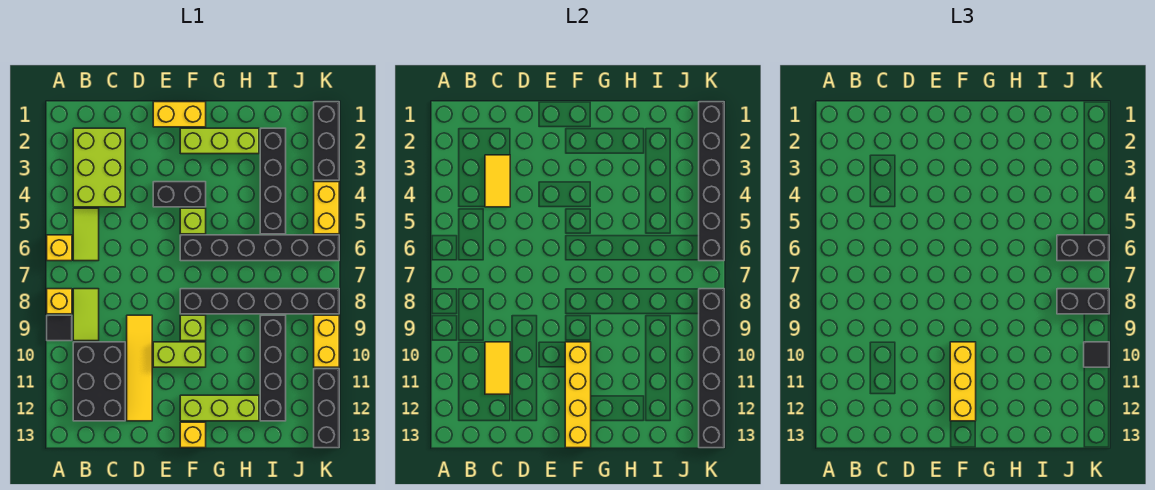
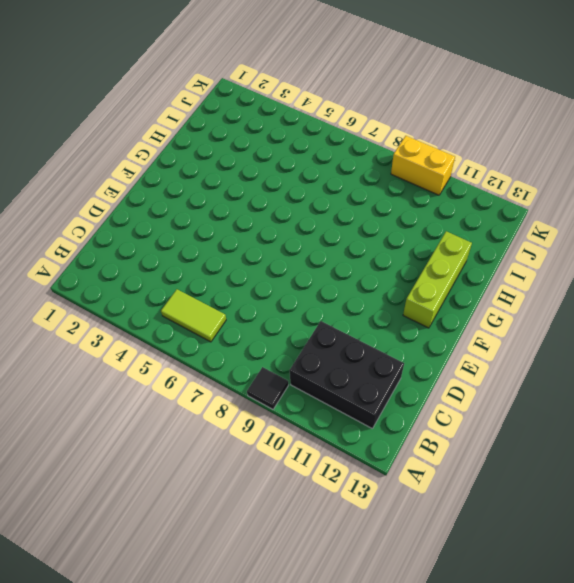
none -> yellow brick A6 level 1
none -> yellow brick A8 level 1
none -> lime brick B2:C4 level 1
none -> lime tile B8:B9 level 1

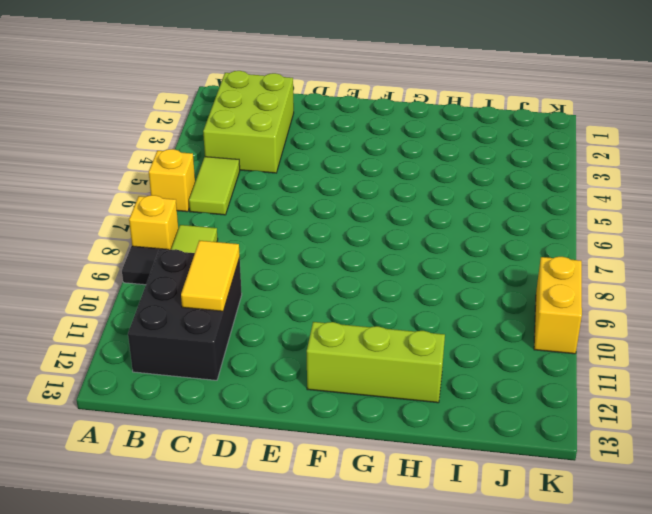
none -> yellow tile D9:D12 level 1
none -> yellow brick E1:F1 level 1
none -> black brick E4:F4 level 1
none -> lime brick E10:F10 level 1

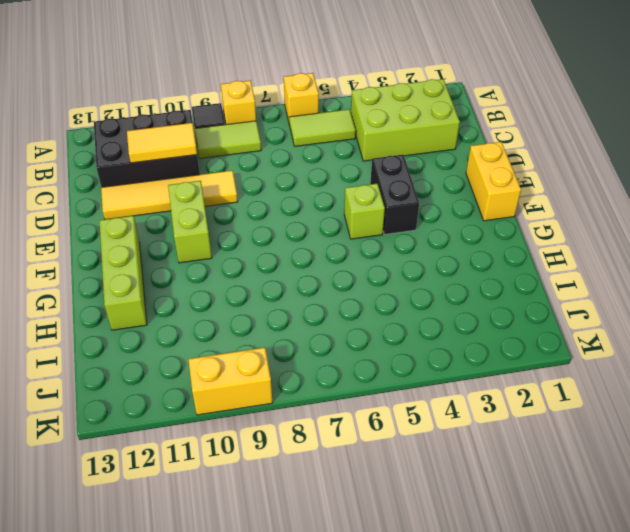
none -> lime brick F2:H2 level 1
none -> black brick F6:K6 level 1
none -> black brick F8:K8 level 1
none -> lime brick F9 level 1

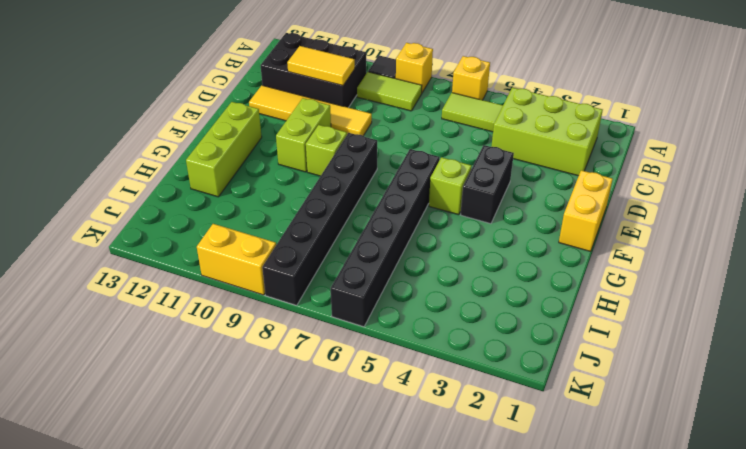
none -> lime brick F2:H2 level 1
none -> yellow brick F13 level 1
none -> black brick I2:I5 level 1
none -> black brick I9:I12 level 1

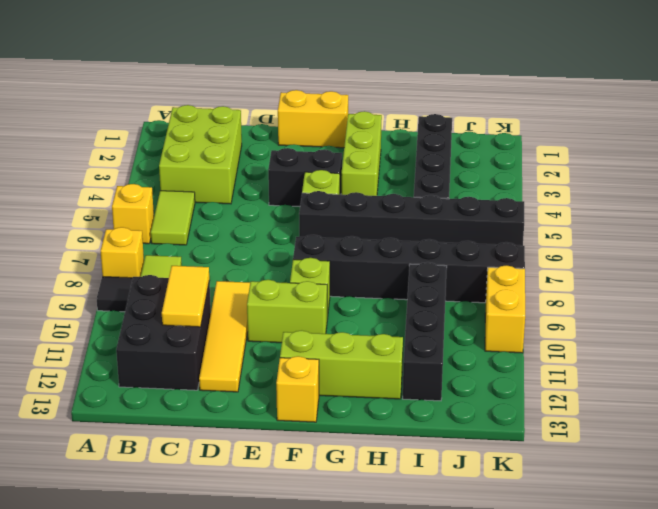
lime brick G2:G4 level 1 -> lime brick F2:H2 level 1
none -> black brick K1:K3 level 1
none -> yellow brick K4:K5 level 1
none -> black brick K11:K13 level 1
none -> yellow tile C3:C4 level 2

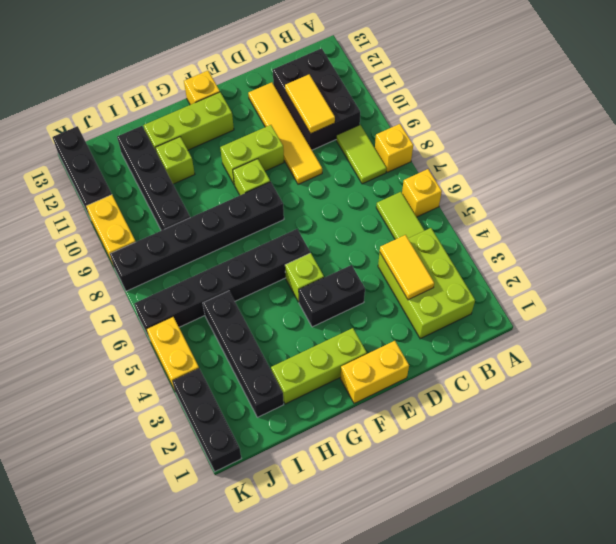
lime brick H11 level 1 -> none
none -> black tile A9 level 1
none -> yellow brick F10:F13 level 2
none -> black brick K1:K6 level 2
none -> black brick K8:K13 level 2

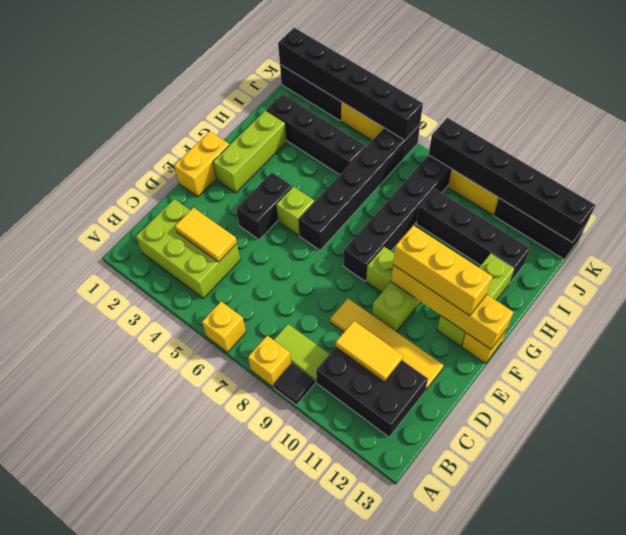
none -> lime tile B5:B6 level 1
none -> black brick J6:K6 level 3
none -> black brick J8:K8 level 3
none -> black tile K10 level 3

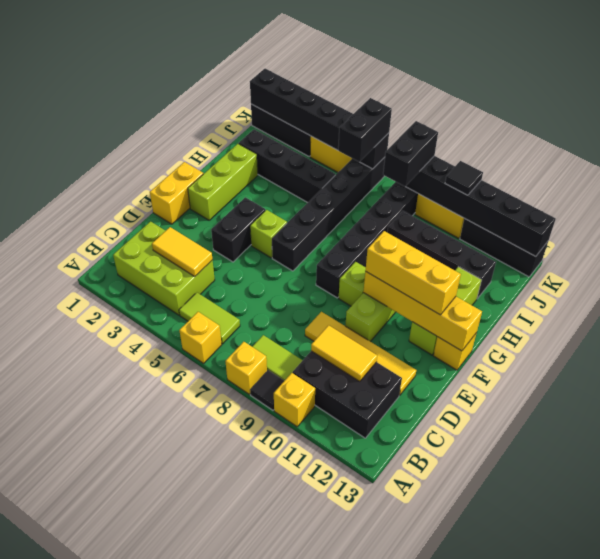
yellow brick A10 level 1 -> none

